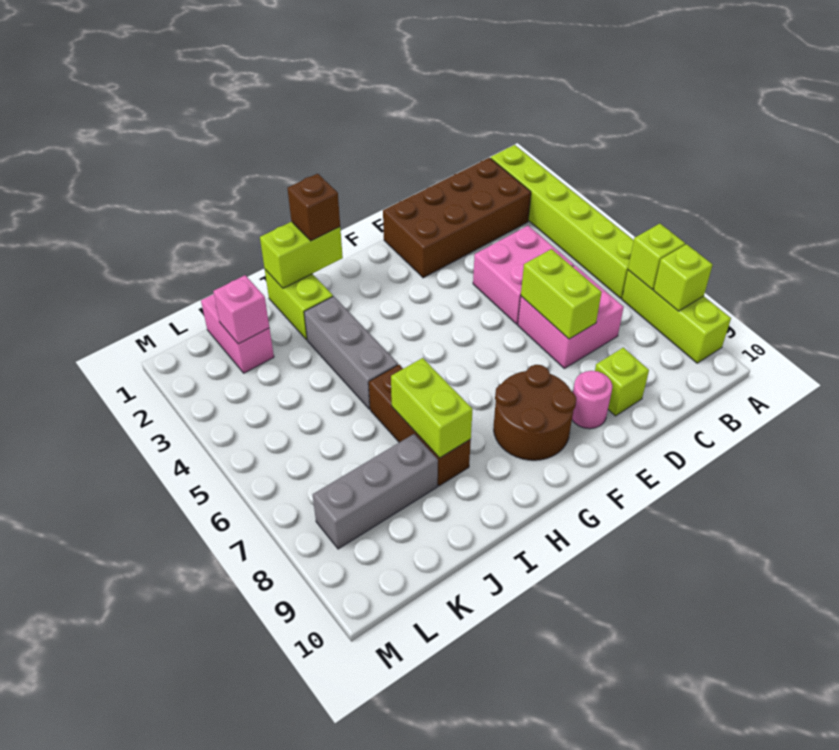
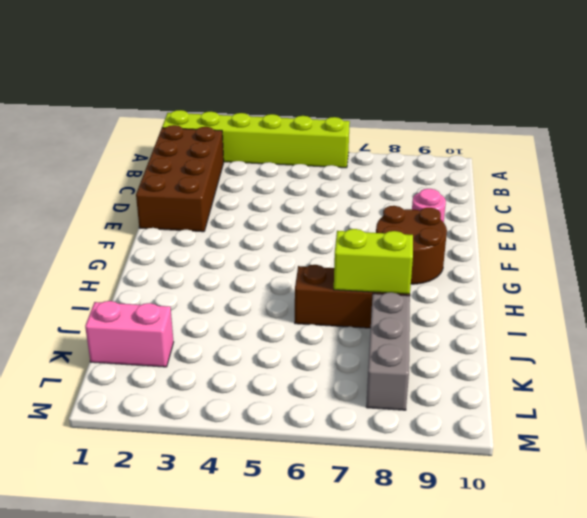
none -> lime brick A7:A9 level 1
none -> pink brick C4:D5 level 1
none -> pink brick C6:D7 level 1

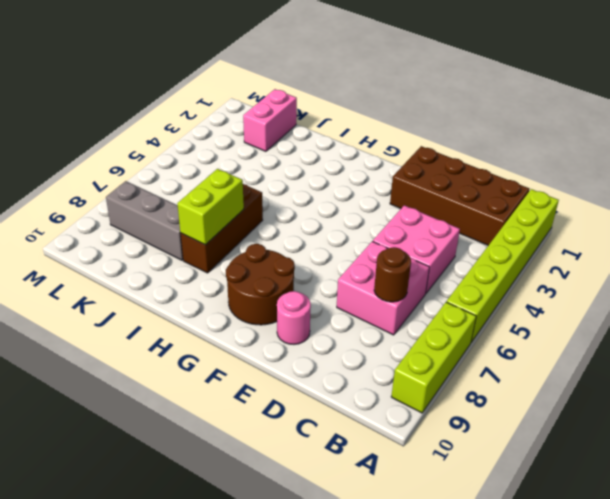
brown round brick C7 level 2 -> none
none -> lime brick D9 level 1
none -> lime brick I1:I2 level 1
none -> grey brick I3:I5 level 1

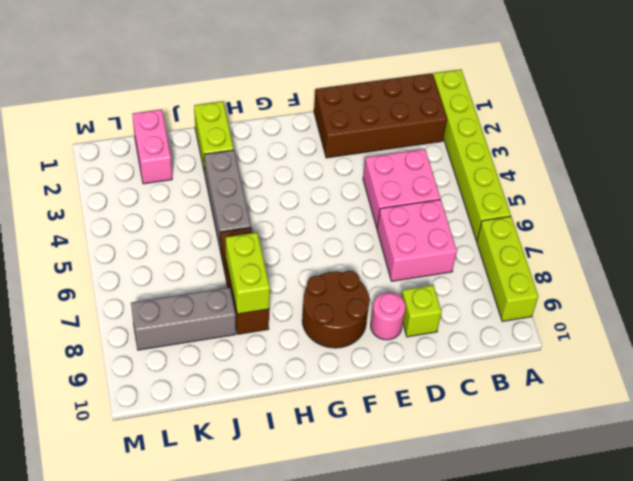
none -> lime brick A7 level 2
none -> lime brick A8 level 2
none -> lime brick D6:D7 level 2

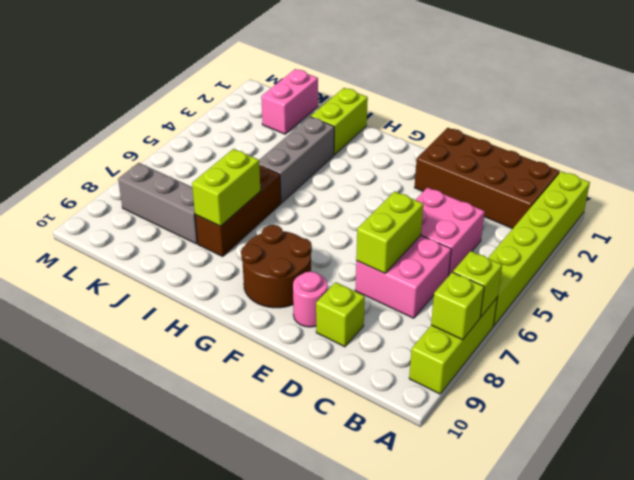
none -> lime brick H1:I1 level 2
none -> pink brick K2 level 2
none -> brown brick H1 level 3

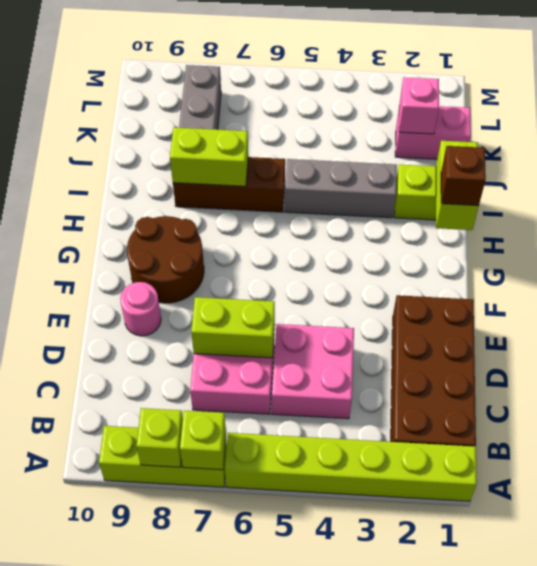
none -> lime brick D9 level 1

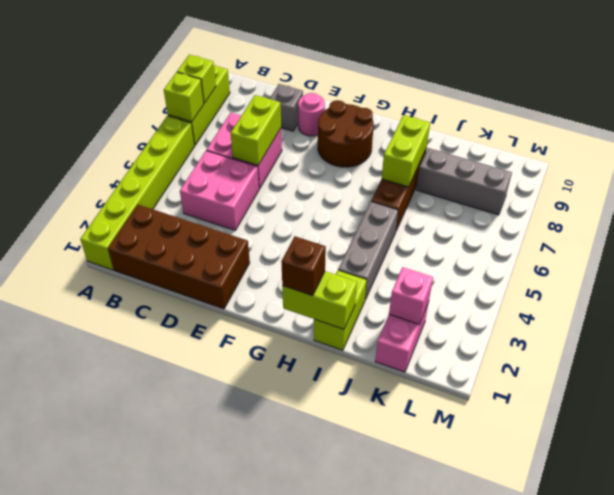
grey brick D9 level 1 -> lime brick D9 level 1

